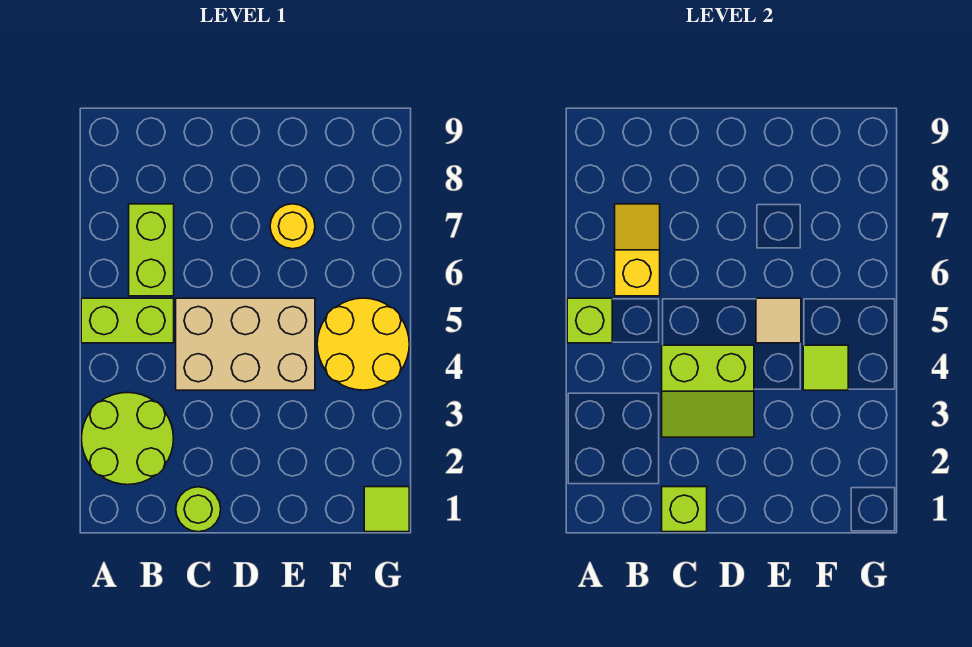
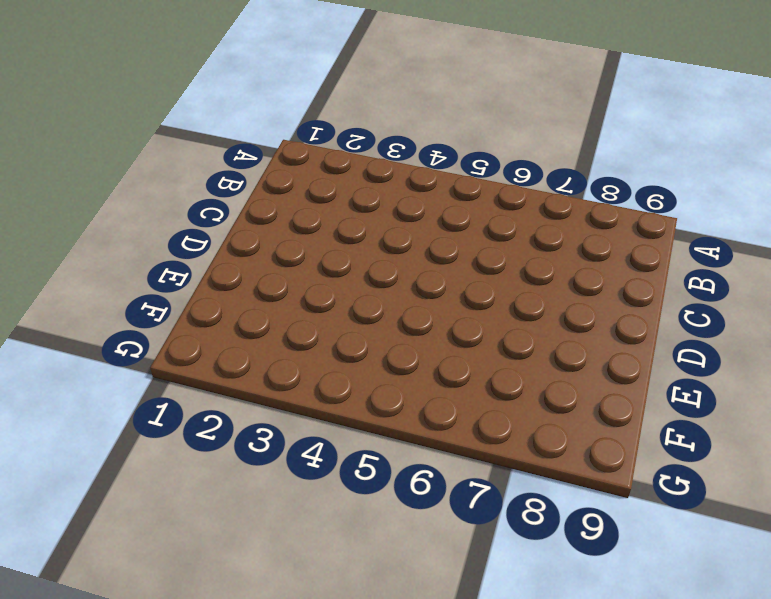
none -> lime round brick A2:B3 level 1
none -> lime brick A5:B5 level 1
none -> lime brick B6:B7 level 1

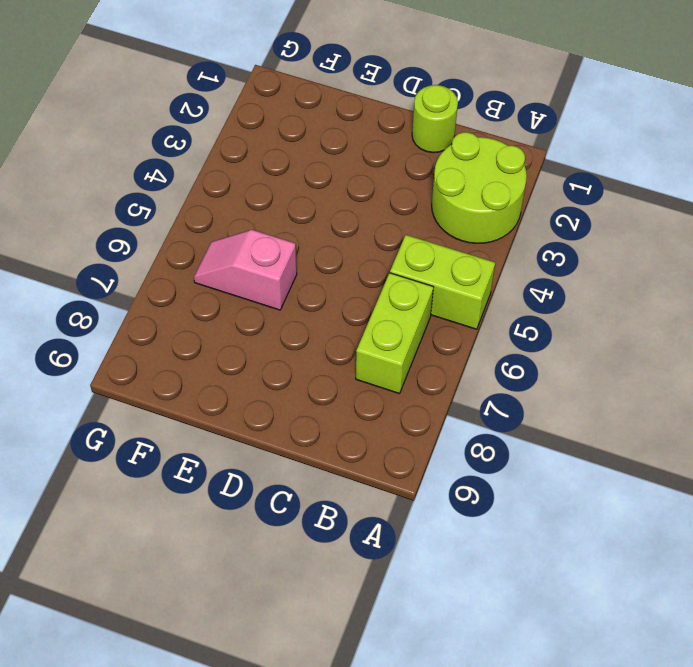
pink slope E6:F6 level 1 top E -> none
none -> tan brick C4:E5 level 1
none -> yellow round brick E7 level 1
none -> yellow round brick F4:G5 level 1

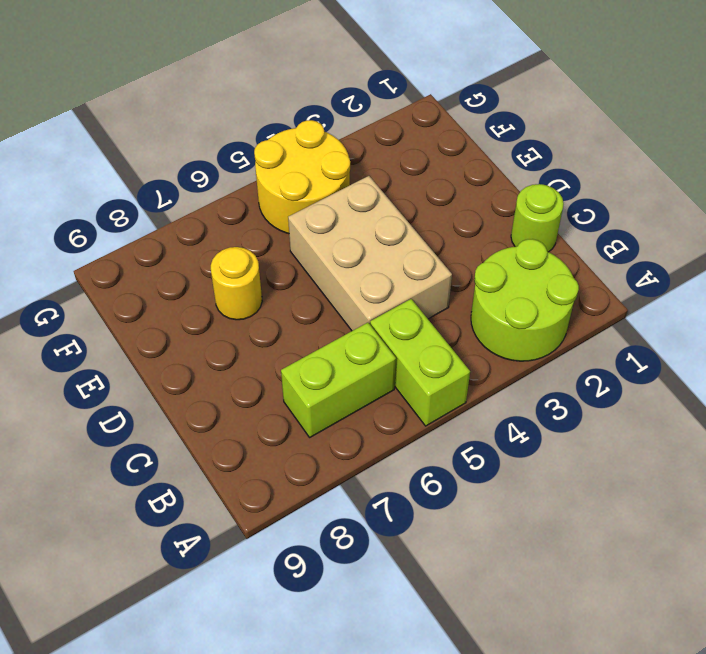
none -> lime tile G1 level 1
none -> lime brick A5 level 2
none -> yellow slope B6:B7 level 2 top 6

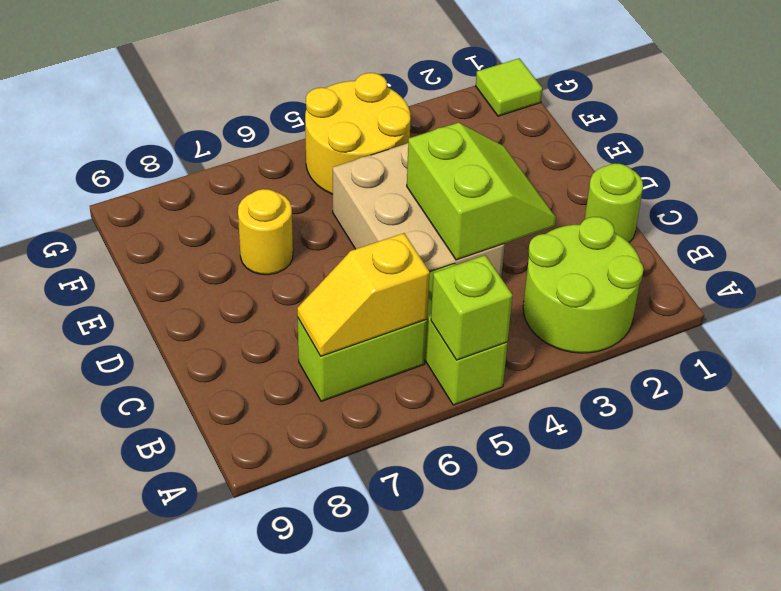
none -> lime brick C1 level 2
none -> tan tile E5 level 2
none -> lime tile F4 level 2

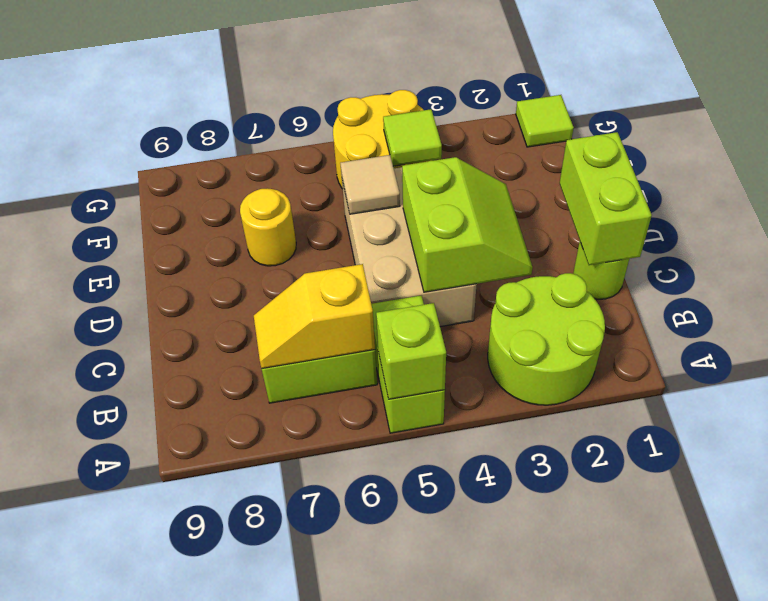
lime brick C1:D1 level 2 -> lime brick C1 level 2

